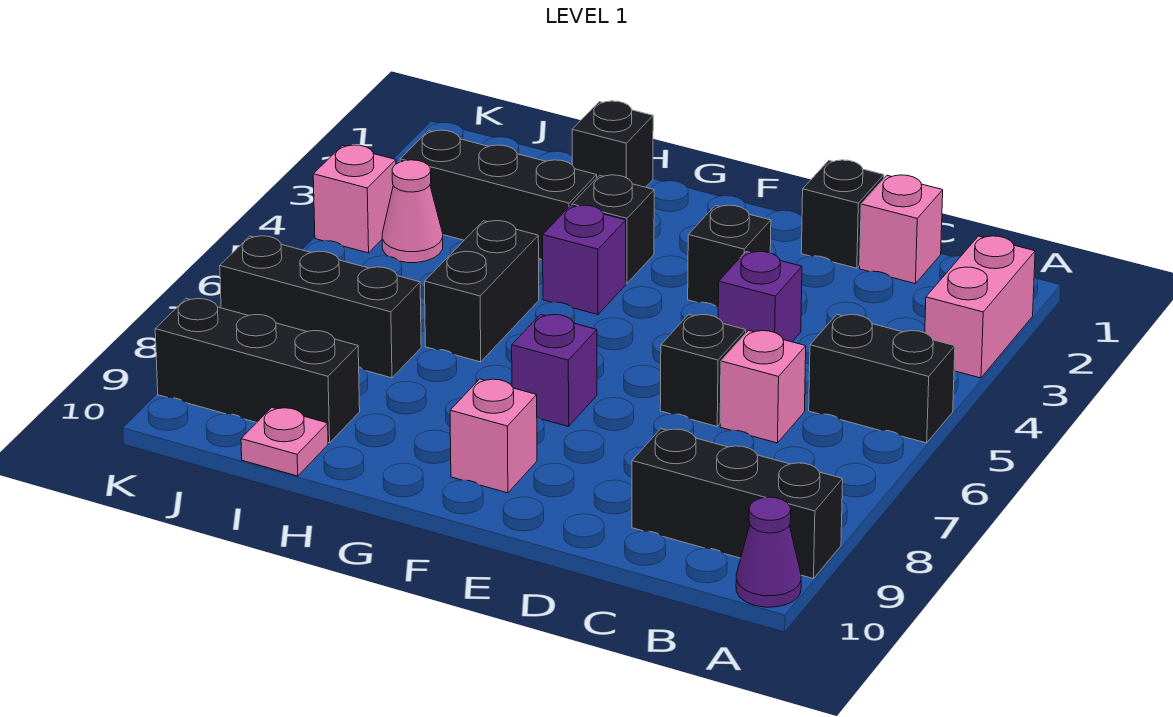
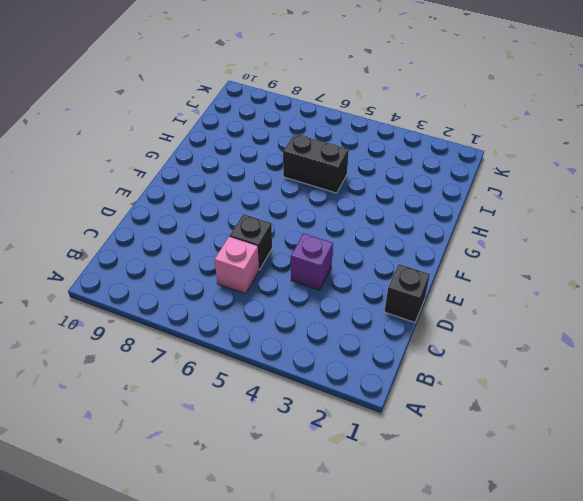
none -> pink brick A2:A3 level 1
none -> black brick A5:B5 level 1
none -> black brick A9:C9 level 1

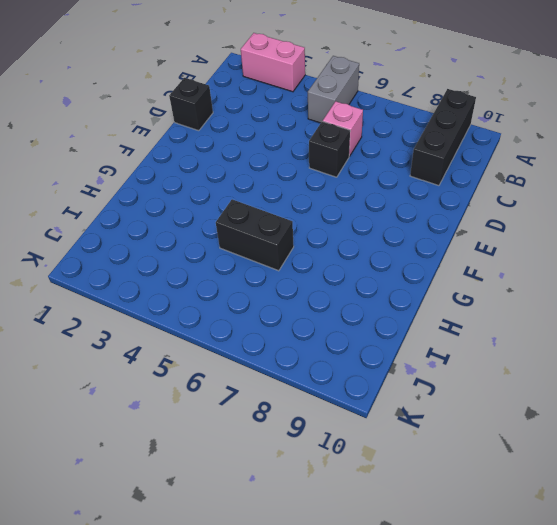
grey brick A5:B5 level 1 -> black brick A5:B5 level 1
none -> purple cone A10 level 1
none -> pink brick C1 level 1
none -> purple brick D4 level 1

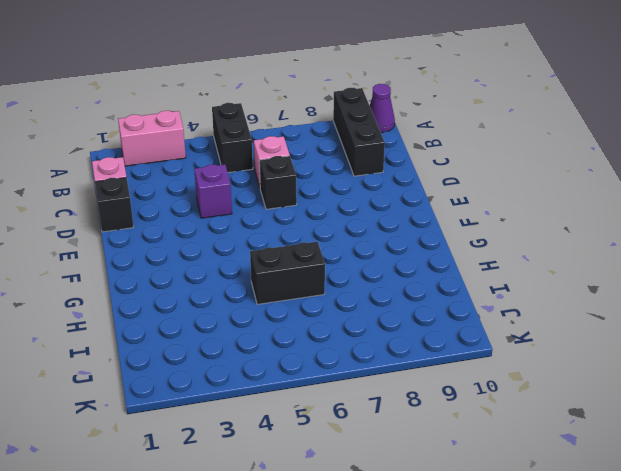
none -> black brick E3 level 1
none -> purple brick F7 level 1
none -> pink brick F9 level 1

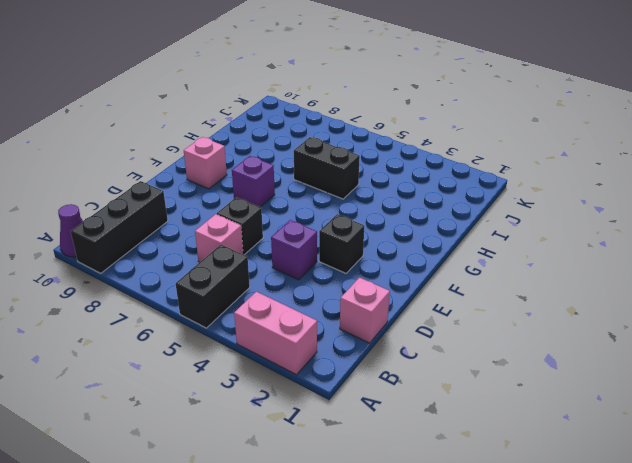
none -> black brick D1 level 1
none -> black brick G3 level 1
none -> purple brick G4 level 1

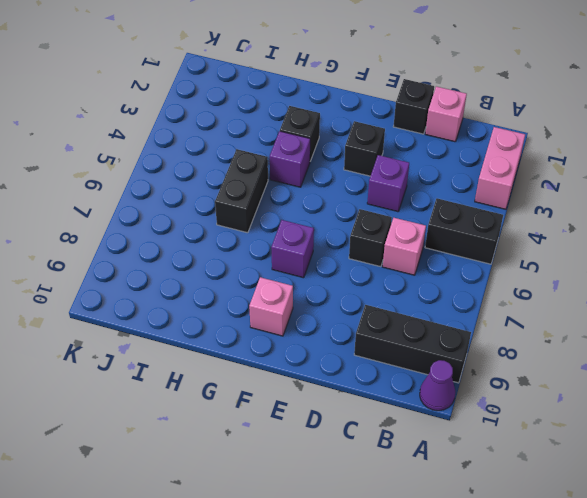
none -> black brick H1 level 1
none -> black brick H3:J3 level 1
none -> black brick I7:K7 level 1

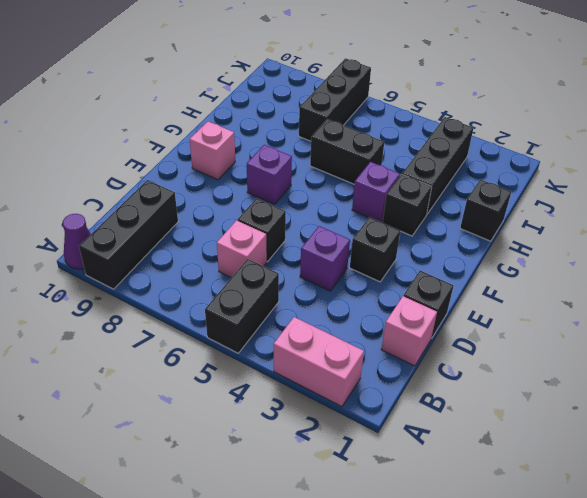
none -> black brick I9:K9 level 1
none -> pink plate I10 level 1
none -> pink cone J4 level 1

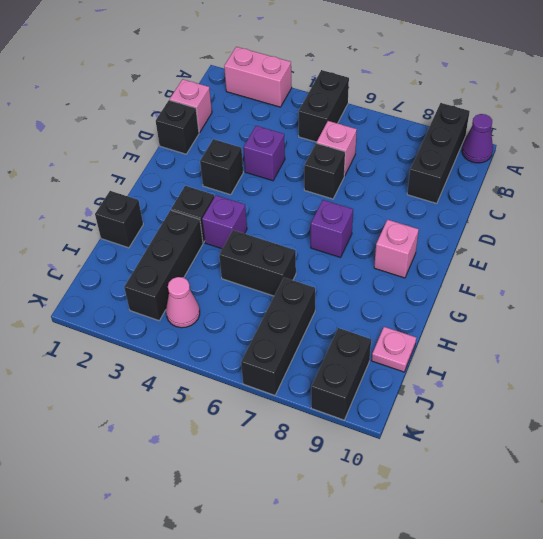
black brick J9:K9 level 1 -> black brick I9:K9 level 1
none -> pink brick K4 level 1

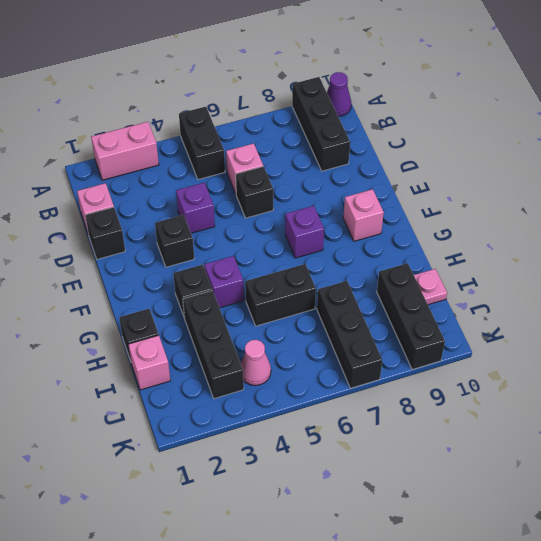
pink brick I1 level 1 -> pink brick K4 level 1

